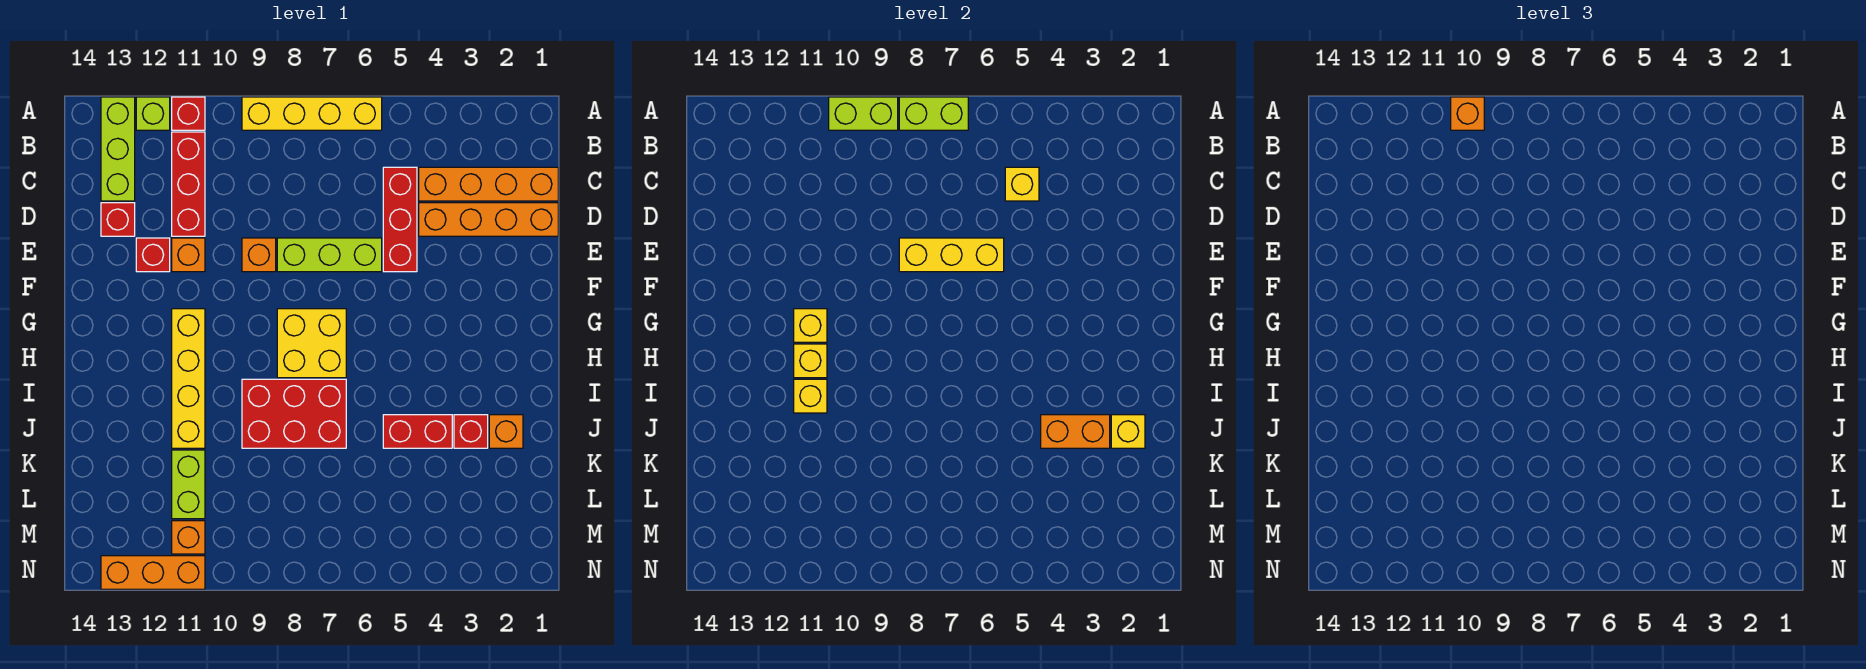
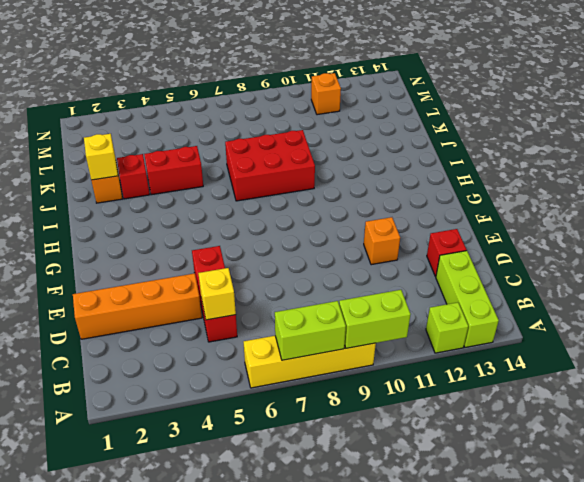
none -> red brick A11 level 1
none -> red brick B11:D11 level 1
none -> orange brick C1:C4 level 1
none -> lime brick E6:E8 level 1

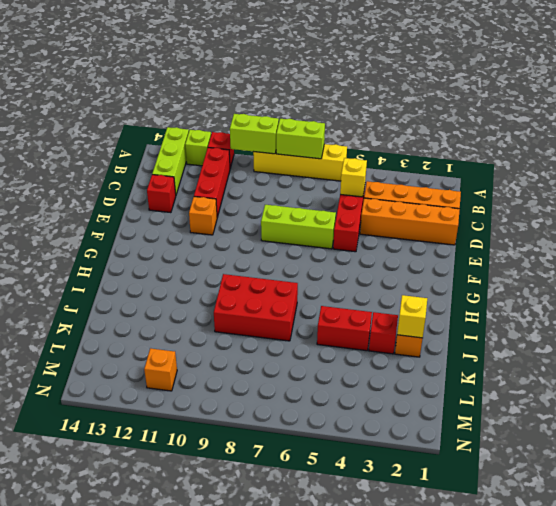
none -> orange brick E9 level 1
none -> red brick E12 level 1
none -> yellow brick G7:H8 level 1
none -> yellow brick G11:J11 level 1

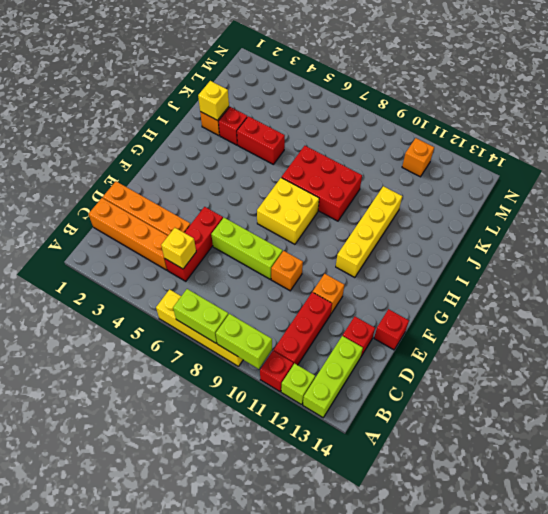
red brick E14 level 1 -> red brick E12 level 1
none -> lime brick K11:L11 level 1
none -> orange brick N11:N13 level 1
none -> yellow brick E6:E8 level 2
none -> yellow brick G11 level 2

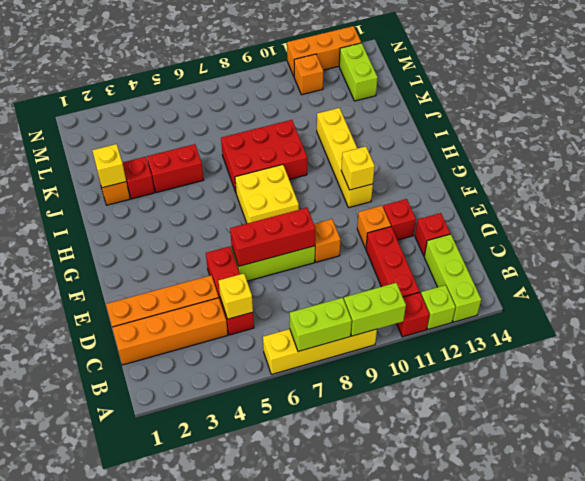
red brick E6:E8 level 2 -> yellow brick E6:E8 level 2
lime brick L13:M13 level 1 -> lime brick K11:L11 level 1
none -> yellow brick H11 level 2
none -> yellow brick I11 level 2
none -> orange brick J3:J4 level 2
none -> orange brick A10 level 3

